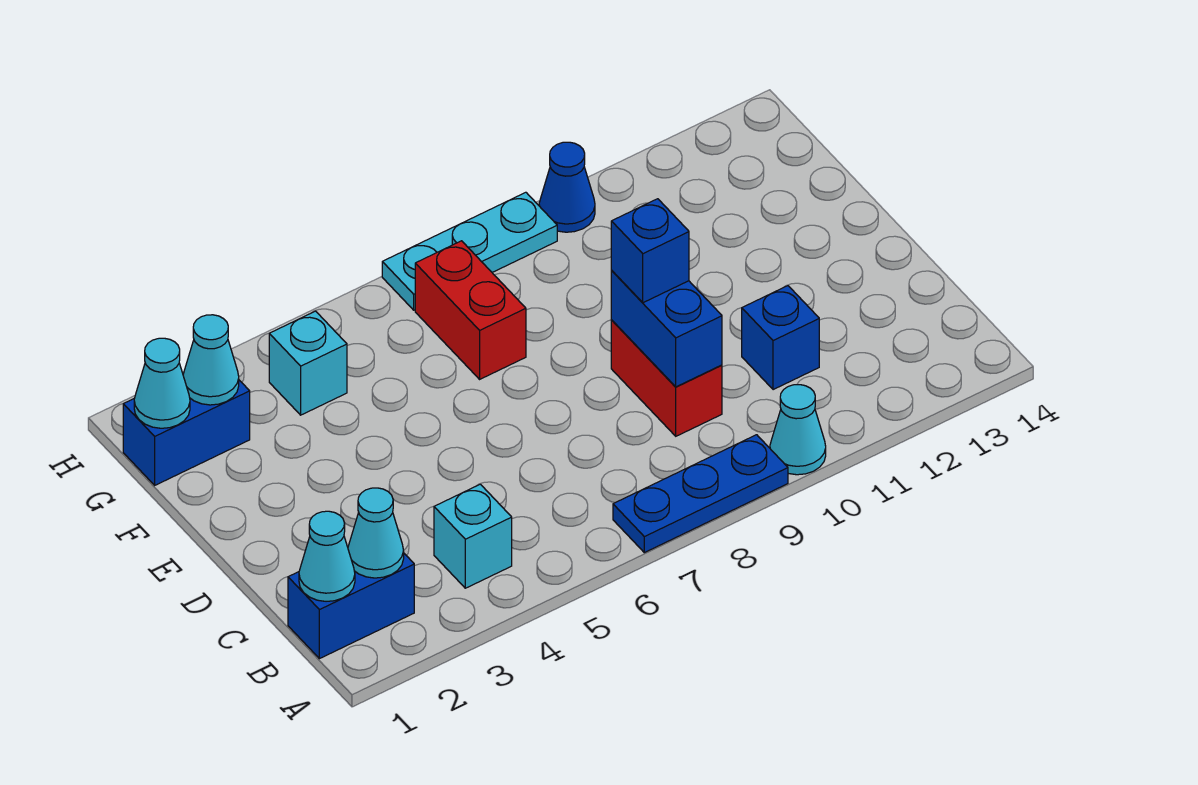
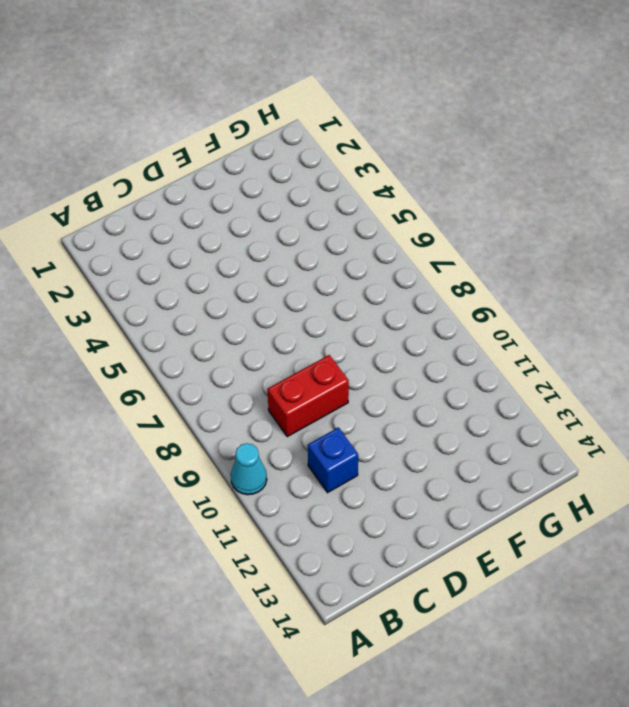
none -> blue plate A7:A9 level 1
none -> blue brick B1:B2 level 1
none -> cyan brick B4 level 1

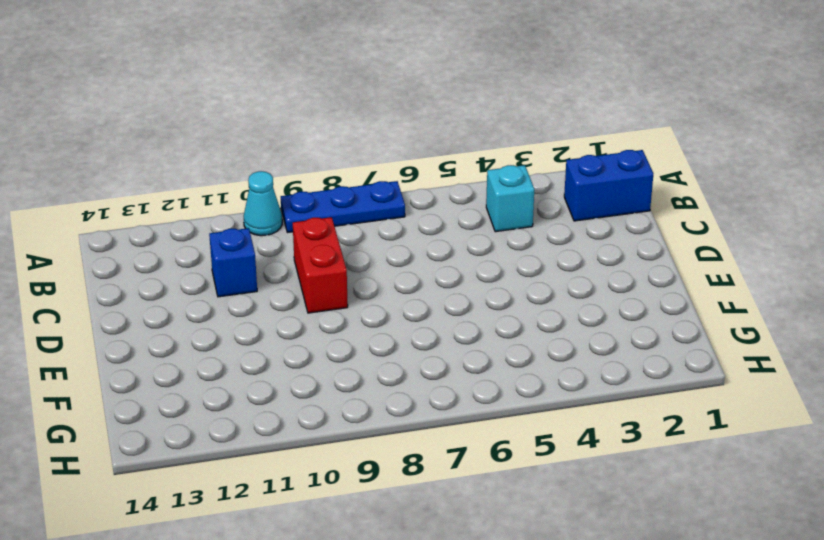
none -> red brick F7:G7 level 1
none -> blue brick G1:G2 level 1
none -> cyan brick G4 level 1

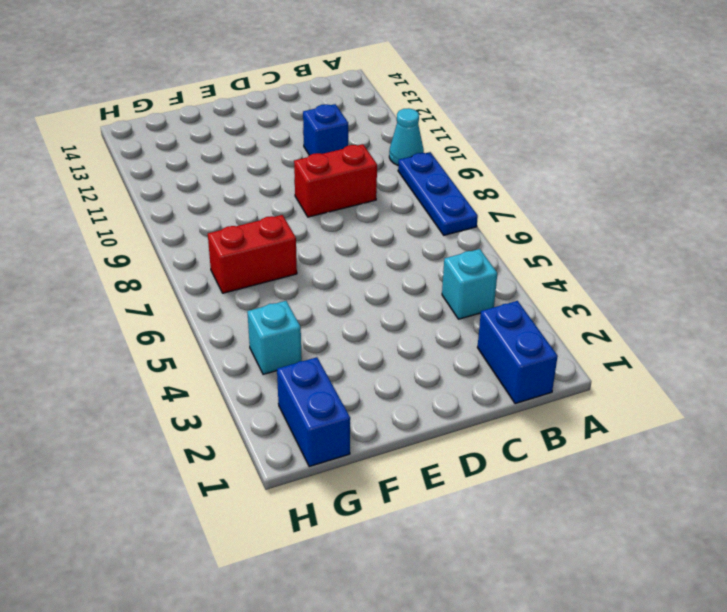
none -> cyan plate H7:H9 level 1
none -> blue cone H10 level 1
none -> cyan cone B1 level 2

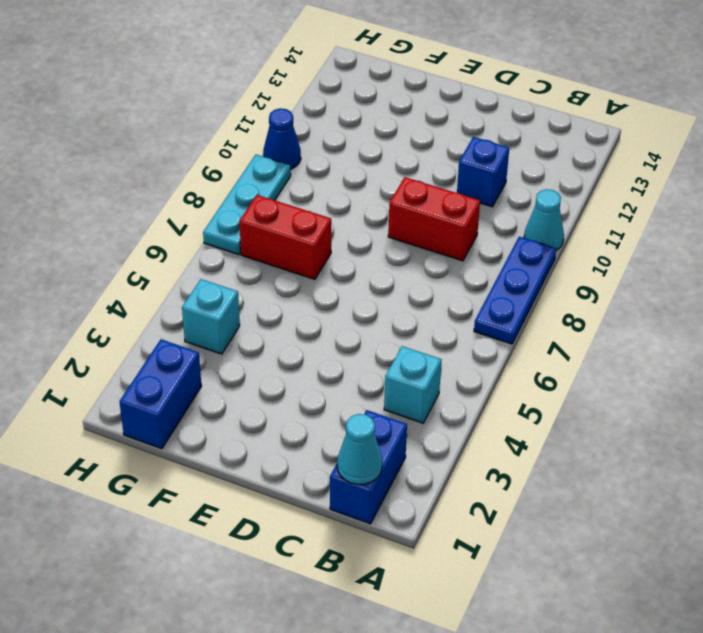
none -> cyan cone B2 level 2
none -> blue brick C9:D9 level 2
none -> cyan cone G1 level 2

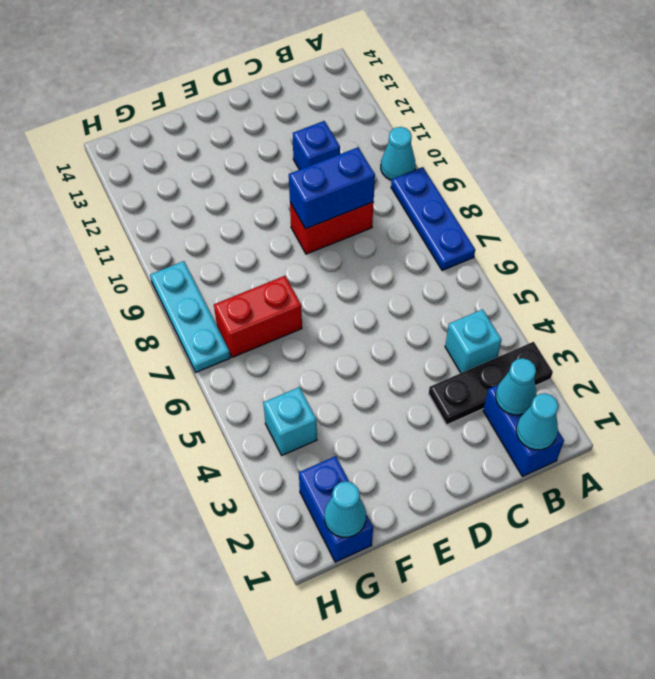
black plate A3:C3 level 1 -> none
none -> blue cone H10 level 1
none -> cyan cone G2 level 2
none -> blue brick D9 level 3

